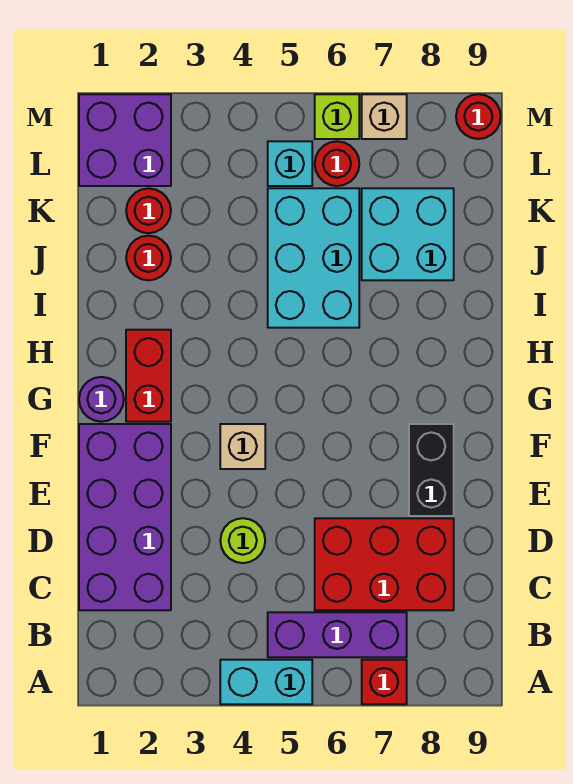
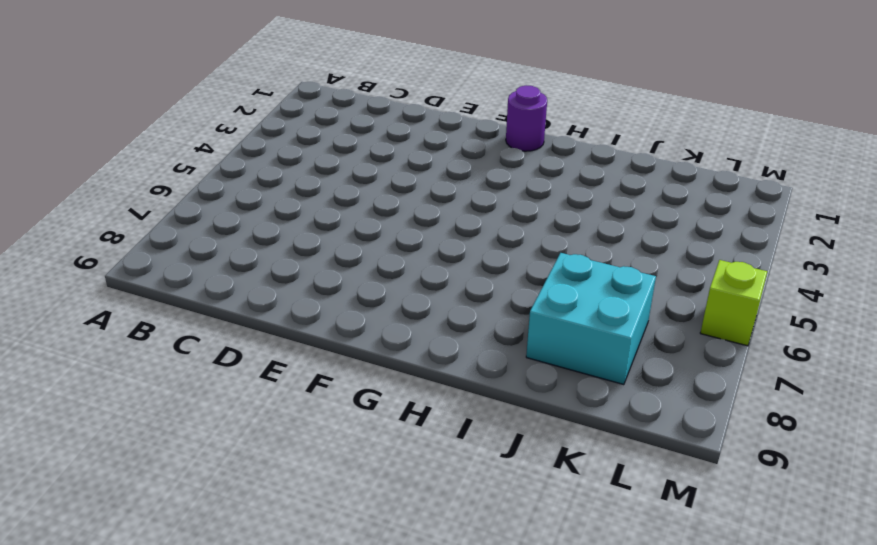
none -> cyan brick A4:A5 level 1
none -> red brick A7 level 1
none -> purple brick B5:B7 level 1

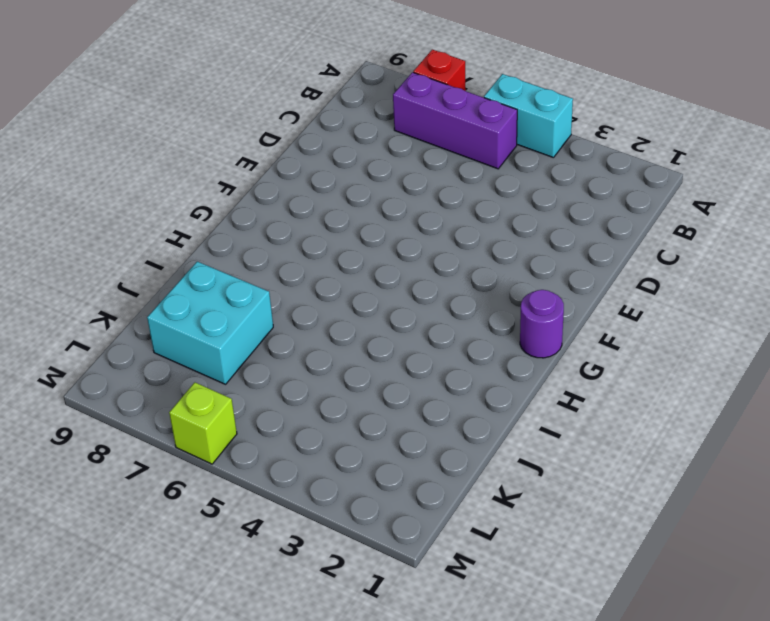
none -> purple brick C1:F2 level 1
none -> red brick C6:D8 level 1
none -> lime round brick D4 level 1

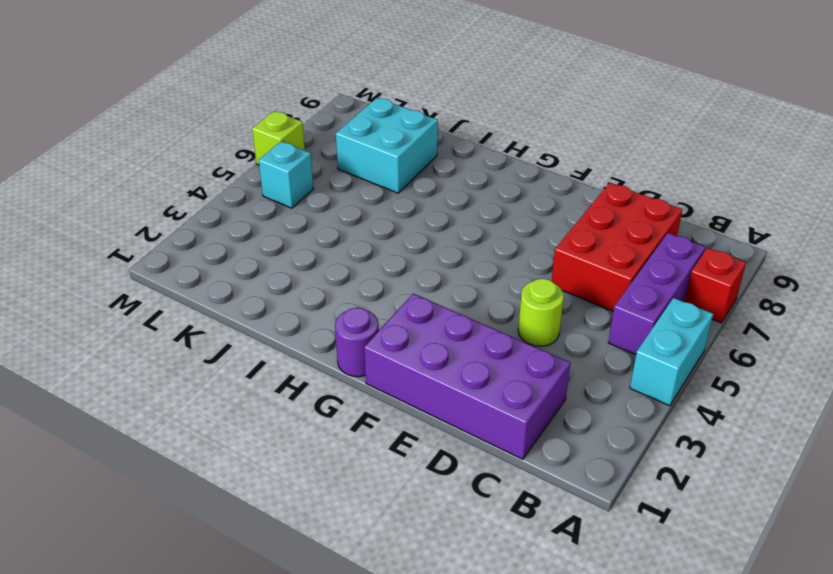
none -> black brick E8:F8 level 1
none -> tan brick F4 level 1
none -> red brick G2:H2 level 1

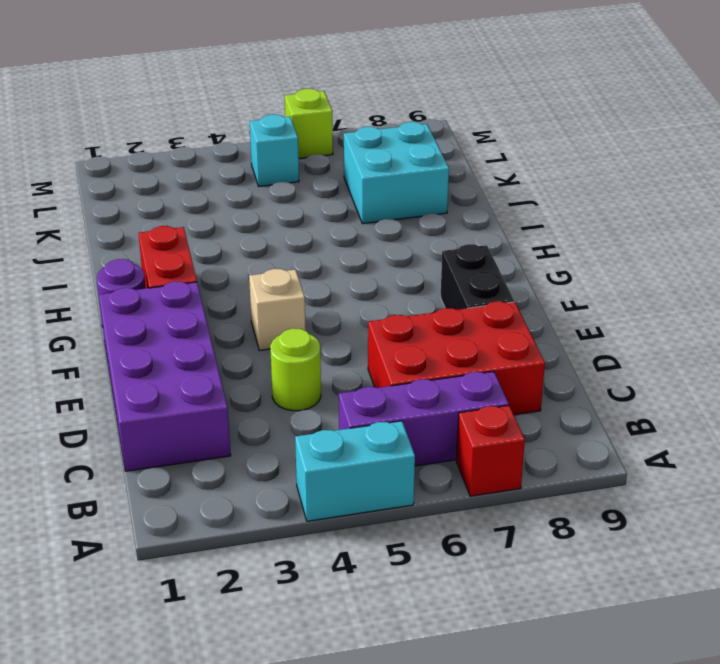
none -> cyan brick I5:K6 level 1
none -> red round brick J2 level 1
none -> red round brick K2 level 1

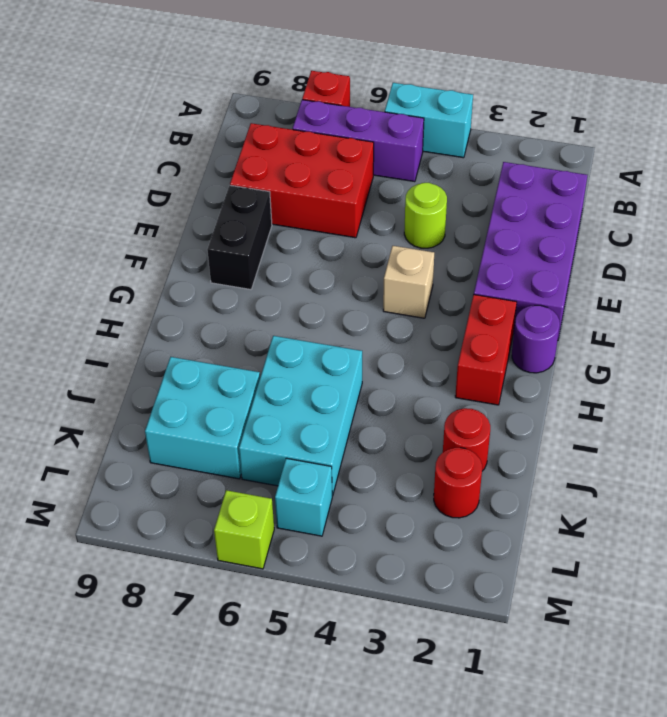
none -> purple brick L1:M2 level 1
none -> red round brick L6 level 1
none -> tan brick M7 level 1

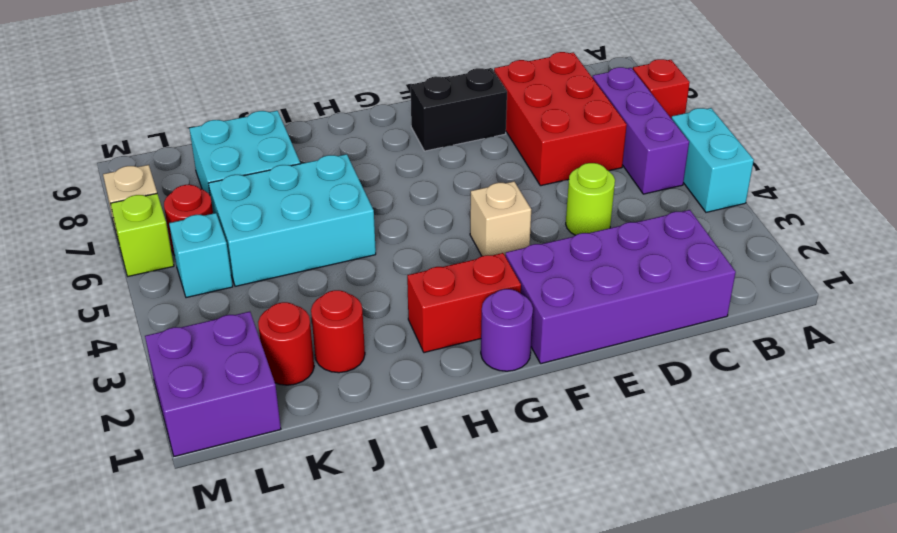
none -> red round brick M9 level 1

